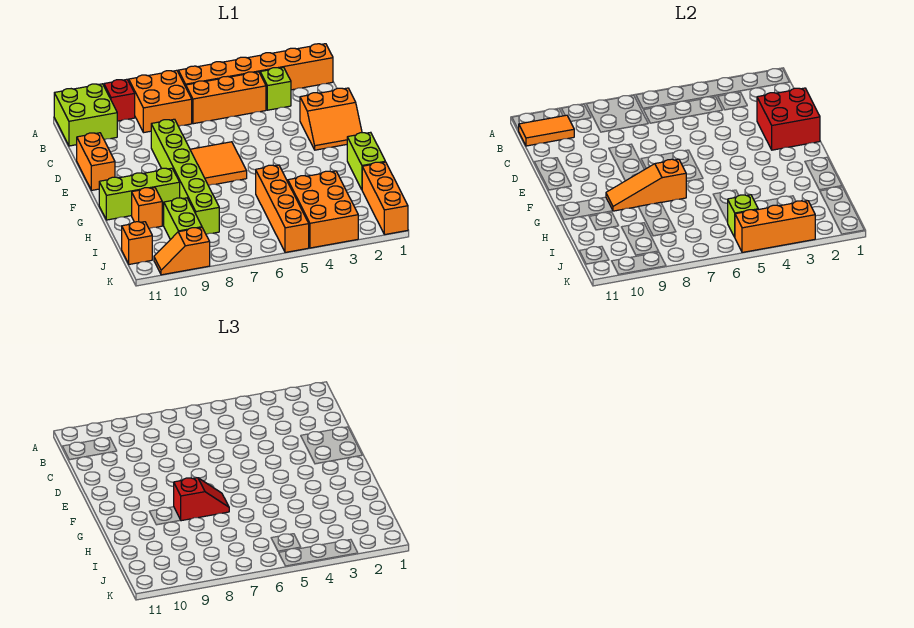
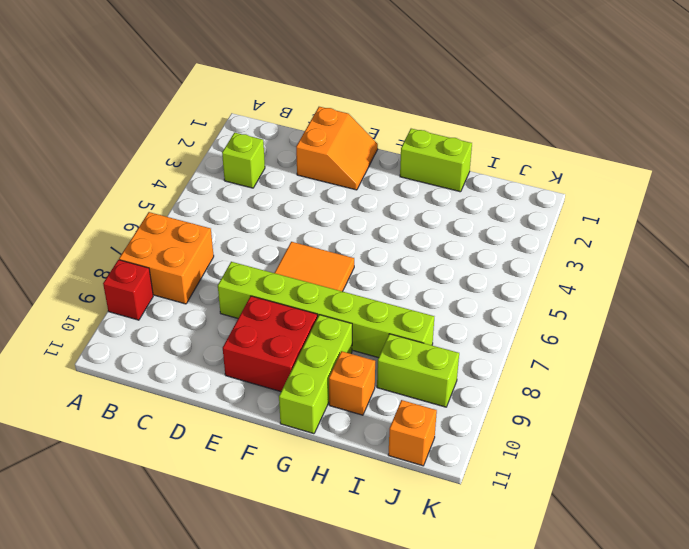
red brick E9:F10 level 1 -> red brick D1:E2 level 2
none -> orange brick A1:A6 level 1
none -> lime brick A10:B11 level 1
none -> orange brick B4:B6 level 1

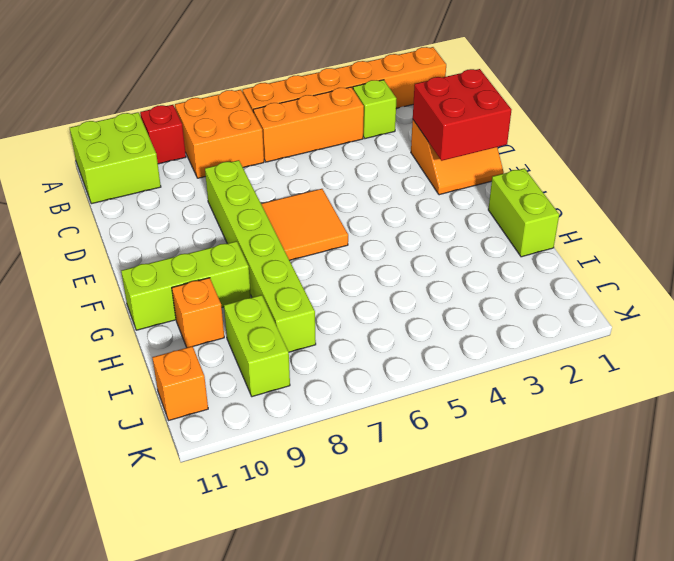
none -> orange brick D11:E11 level 1
none -> orange brick H5:K5 level 1
none -> orange brick I1:K1 level 1

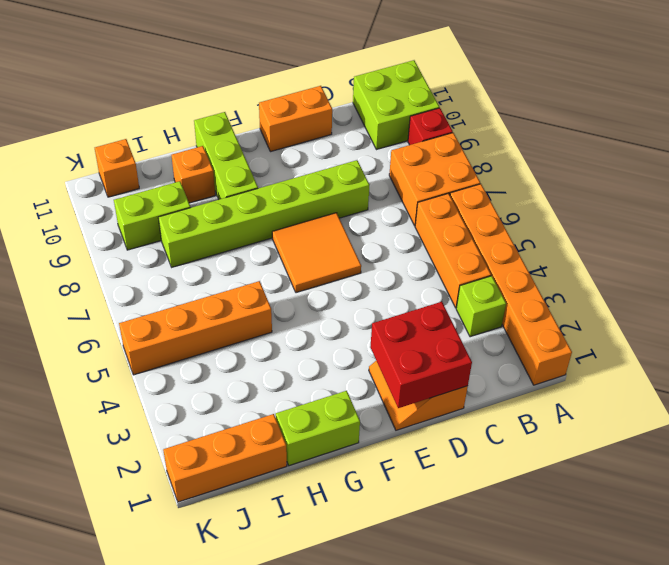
none -> orange brick I3:K4 level 1
none -> orange slope K9:K10 level 1 top 9
none -> orange tile B10:B11 level 2

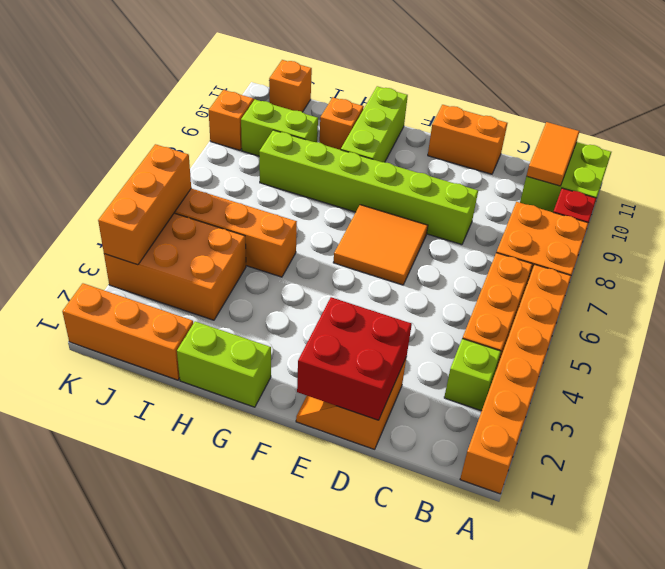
none -> orange slope G7:G9 level 2 top 7
none -> lime brick J5 level 2
none -> red slope G7:G8 level 3 top 8

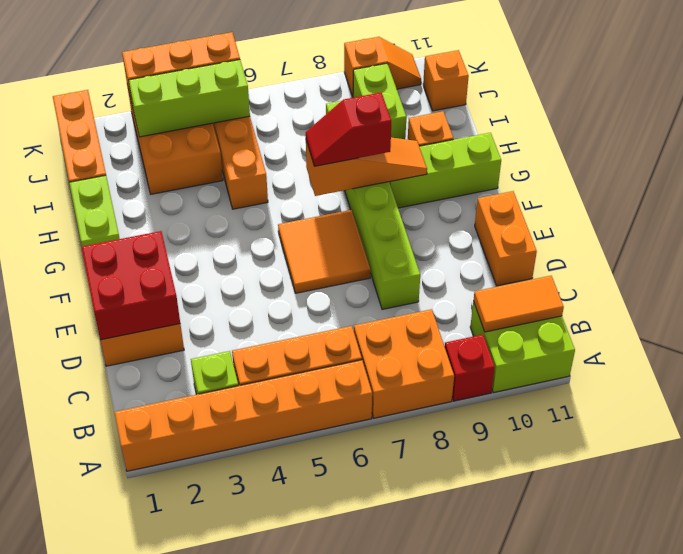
lime brick J3:J5 level 2 -> lime brick J5 level 2

